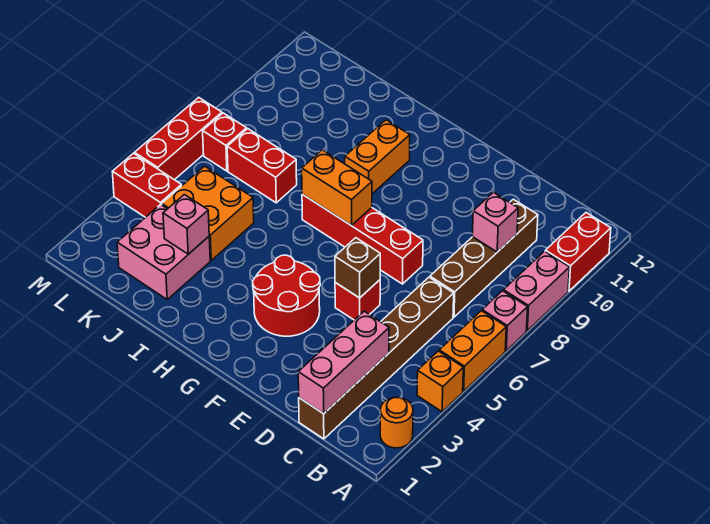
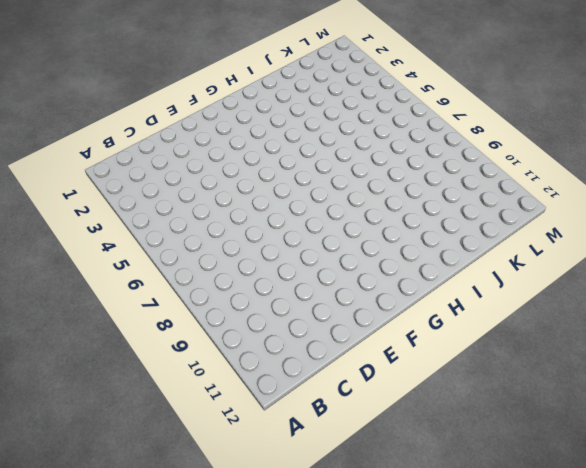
none -> orange round brick A2 level 1
none -> orange brick A4 level 1
none -> orange brick A5:A6 level 1

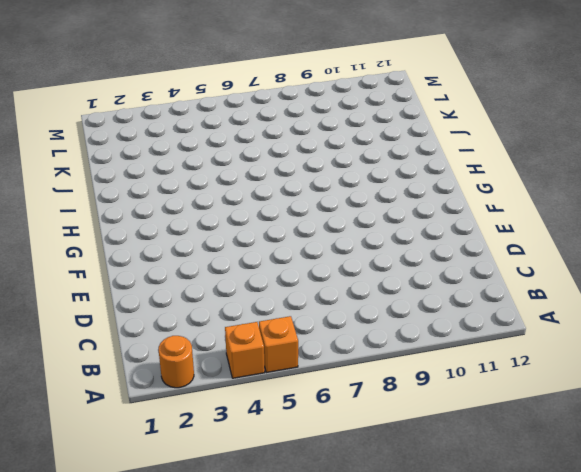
orange brick A5 level 1 -> orange brick A5:A6 level 1
none -> pink brick A7 level 1
none -> pink brick A8:A9 level 1
none -> red brick A10:A11 level 1

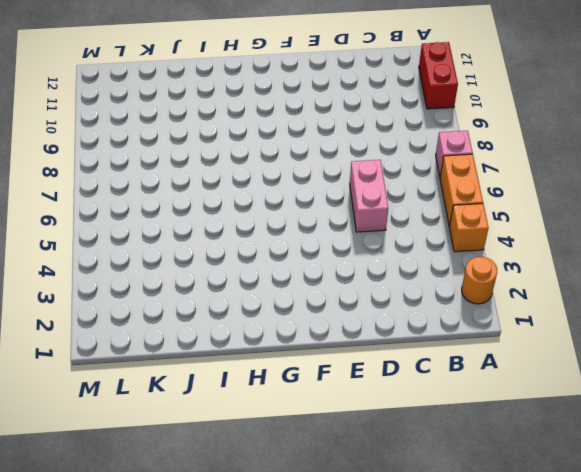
pink brick D5:D6 level 1 -> pink brick A8:A9 level 1
none -> brown brick C1:C6 level 1
none -> brown brick C7:C10 level 1
none -> red brick E5 level 1

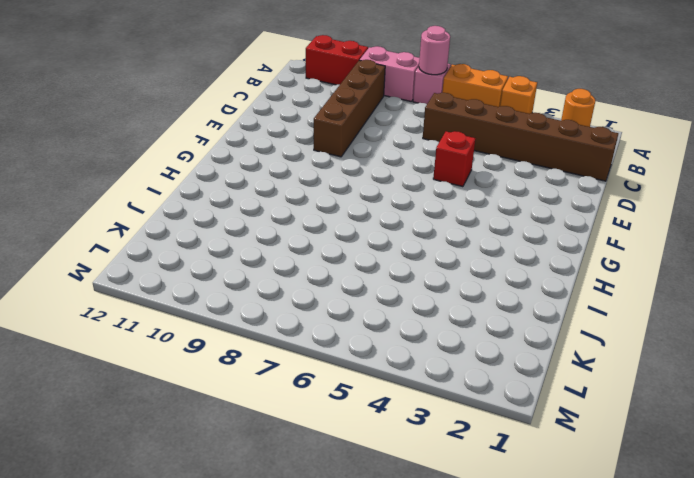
pink round brick A7 level 2 -> none
brown brick B9:E9 level 1 -> brown brick C7:C10 level 1
none -> red brick E7:H7 level 1
none -> red round brick F3:G4 level 1
none -> orange brick H9:H10 level 1

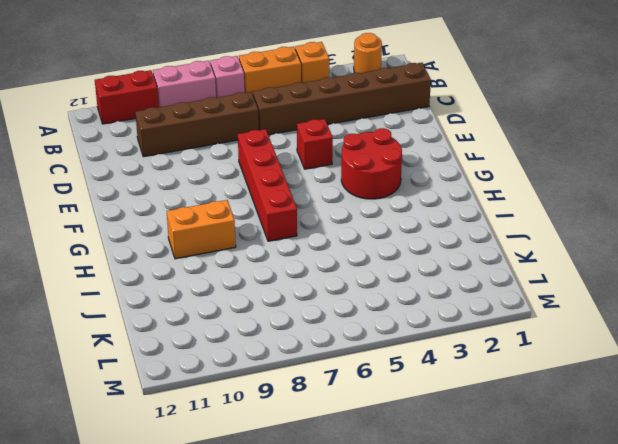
none -> pink brick J2:K3 level 1
none -> orange brick J4:K5 level 1
none -> red brick J7:K7 level 1

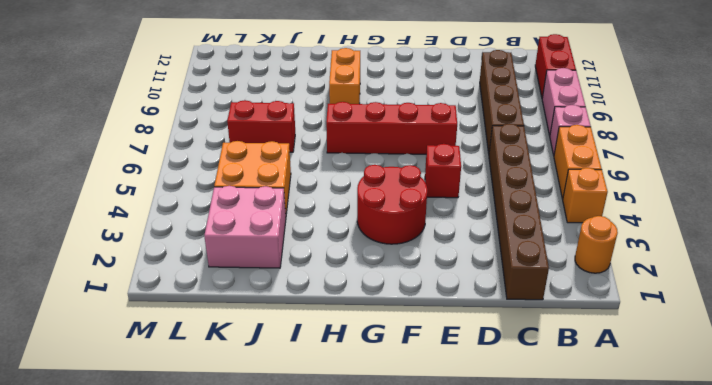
none -> red brick L4:M4 level 1
none -> red brick L7 level 1
none -> red brick M5:M7 level 1

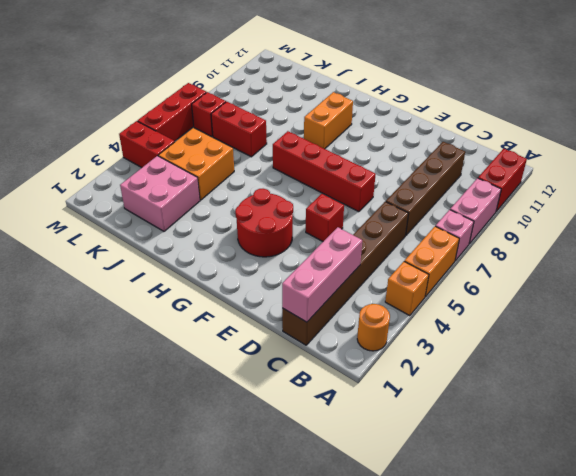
none -> pink brick C9 level 2
none -> brown brick E5 level 2
none -> orange brick G7:H7 level 2

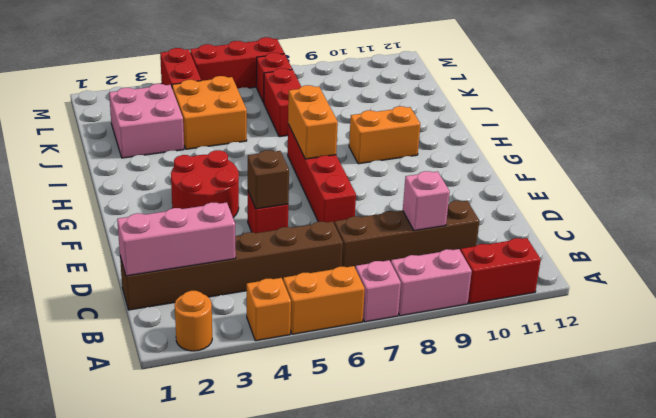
none -> pink brick J3 level 2

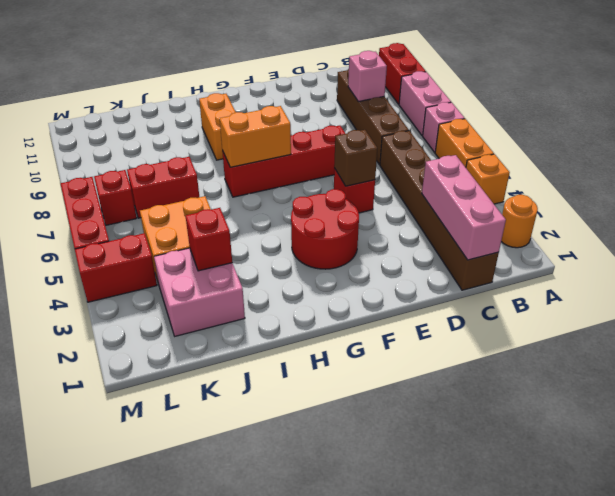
red brick J3 level 2 -> pink brick J3 level 2

